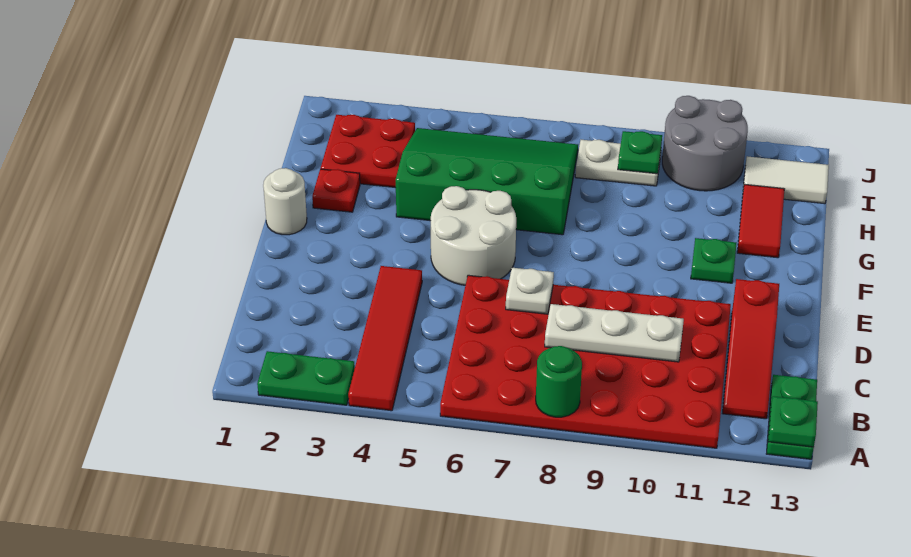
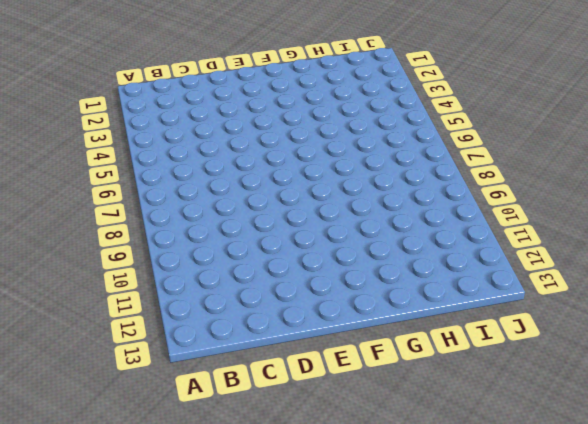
none -> green plate A2:A3 level 1
none -> red tile A4:D4 level 1
none -> red plate A6:D11 level 1

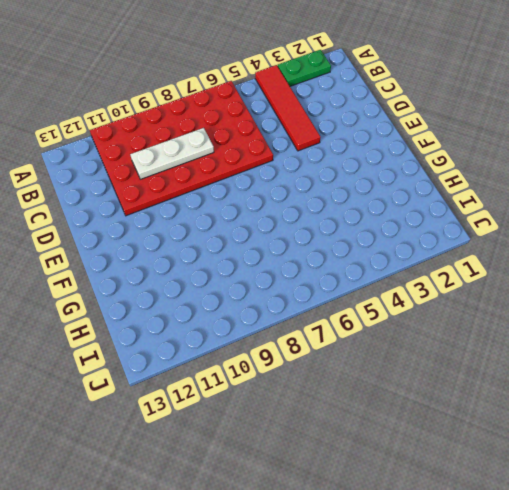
none -> green plate A13:B13 level 1
none -> red slope B12:D12 level 1 top D
none -> white round brick E5:F6 level 1

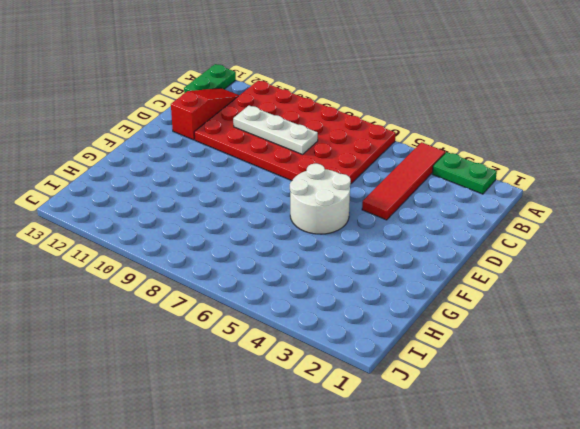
none -> white round brick F1 level 1
none -> green plate F11 level 1
none -> red plate G2 level 1

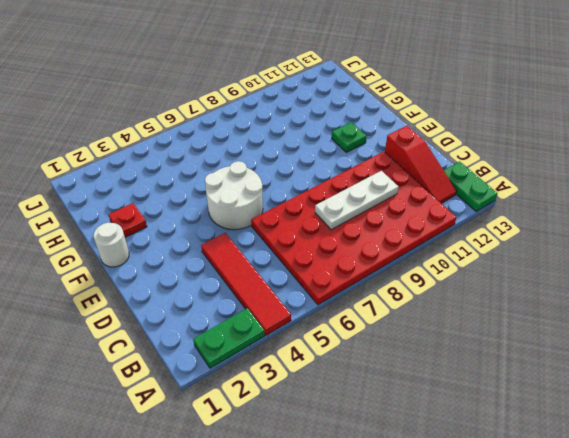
none -> green slope G4:I7 level 1 top G
none -> red tile G12:H12 level 1
none -> red plate H2:I3 level 1

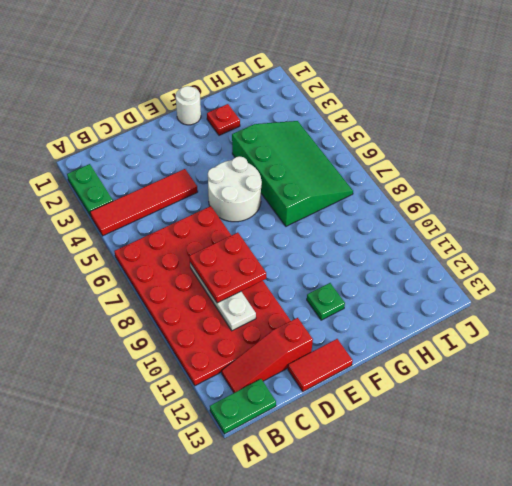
red plate C8:D9 level 3 -> red plate H2:I3 level 1
red tile D13:E13 level 1 -> red tile G12:H12 level 1
none -> white plate I8:I9 level 1
none -> grey round brick I10:J11 level 1
none -> white tile I12:I13 level 1

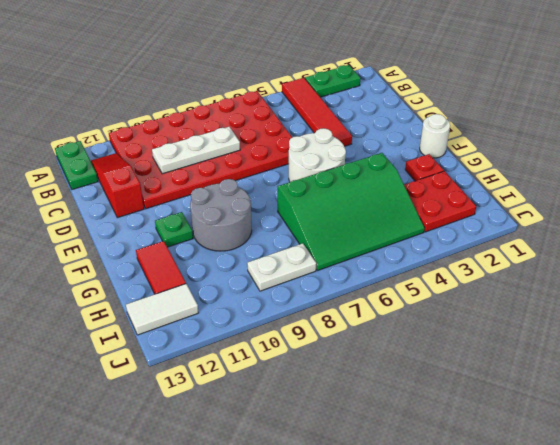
grey round brick F9:G10 level 1 -> grey round brick I10:J11 level 1
none -> green round brick A8 level 2
none -> green plate A13 level 2
none -> white plate D7 level 2

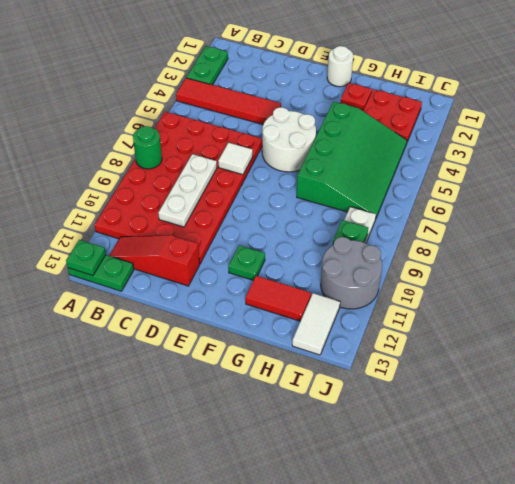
white tile D7 level 2 -> white plate D7 level 2

